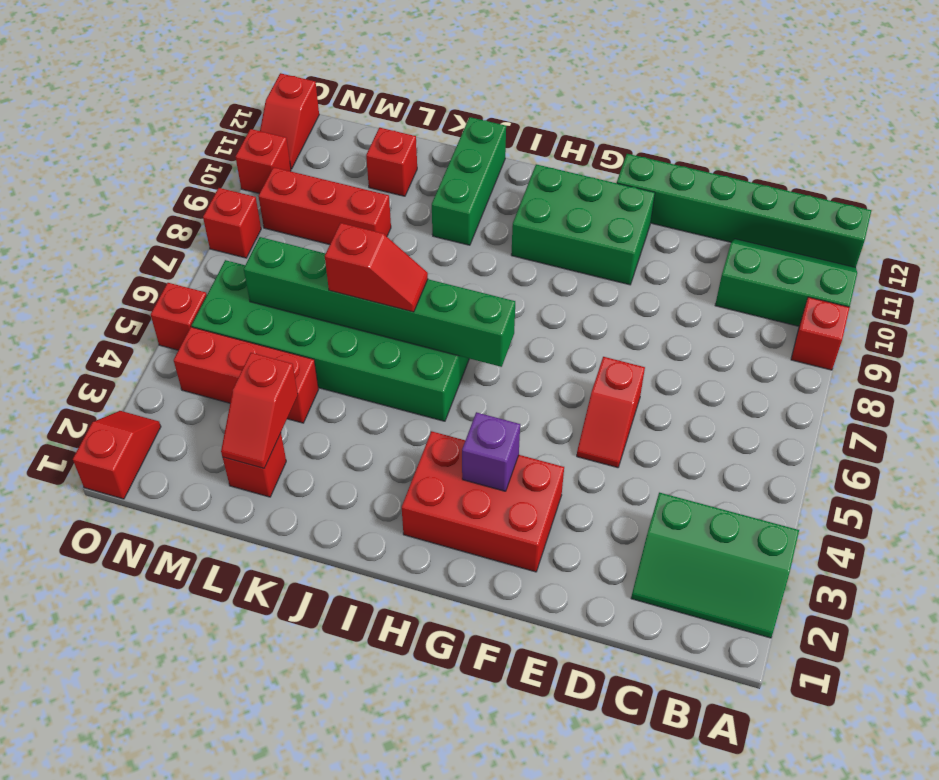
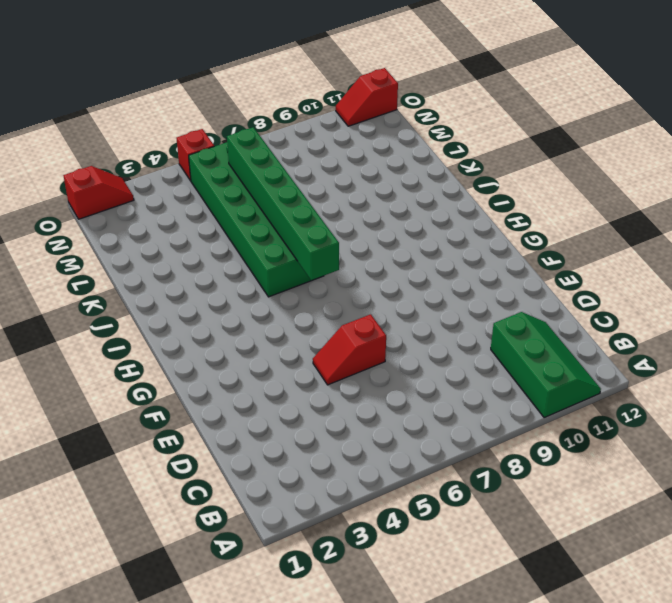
none -> green slope A2:C3 level 1 top 3
none -> red brick A9 level 1
none -> green brick A12:F12 level 1

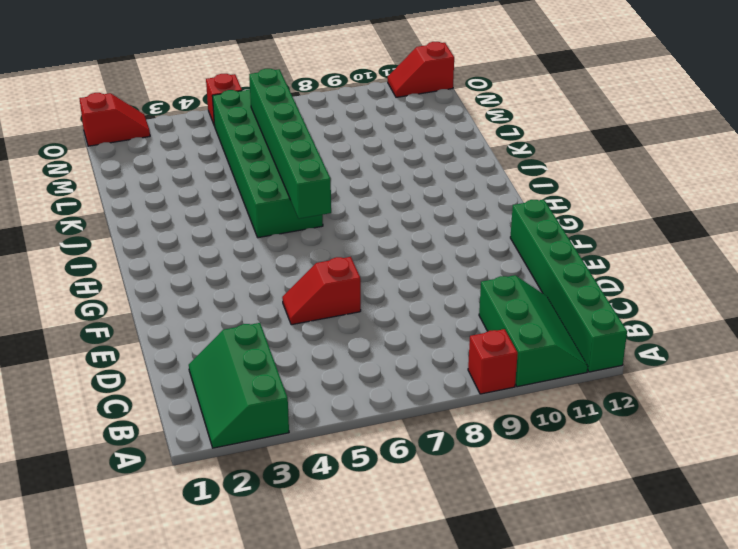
none -> red brick F2:H3 level 1
none -> green brick F10:H11 level 1
none -> green brick J10:J12 level 1

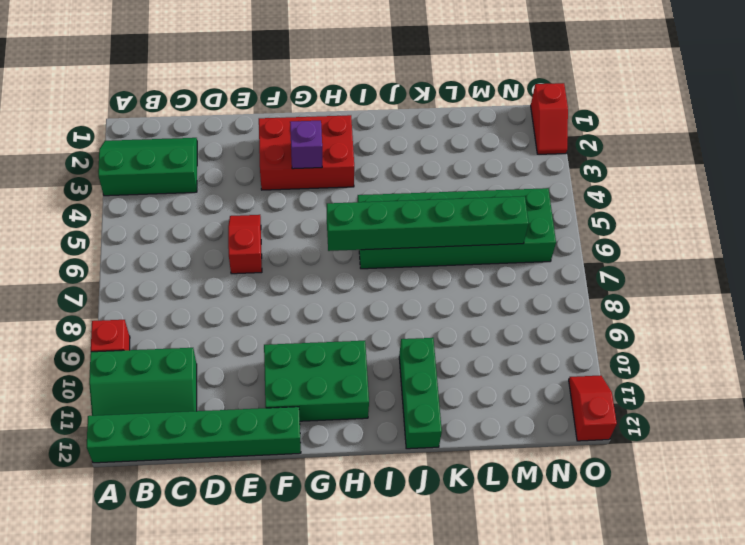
none -> red brick L2 level 1
none -> red brick L4:N4 level 1
none -> red brick L9:N9 level 1

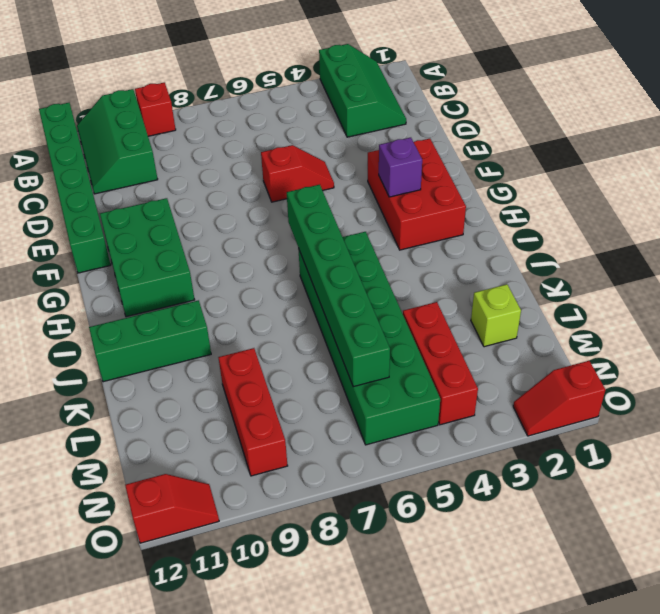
lime brick L2 level 1 -> red brick L2 level 1
none -> red brick L11 level 1
none -> red brick O5 level 1
none -> red brick O8 level 1

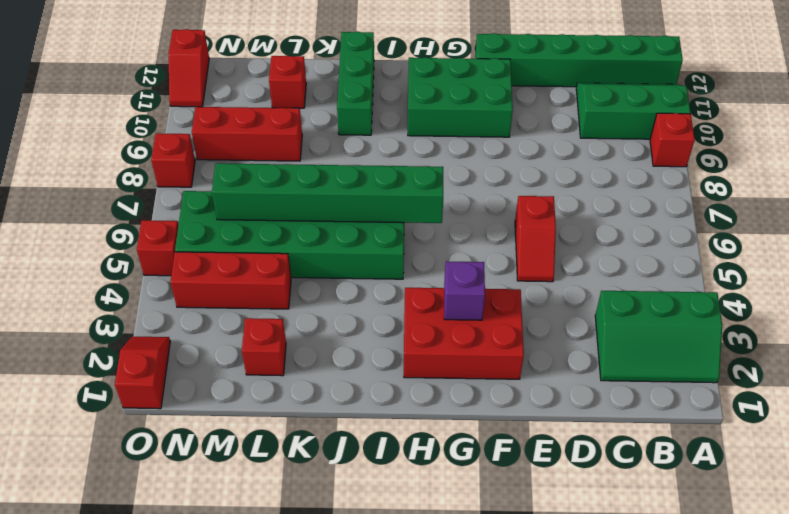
none -> red brick O10 level 1
none -> red slope L2:L3 level 2 top 3
none -> red slope J6:K6 level 3 top K

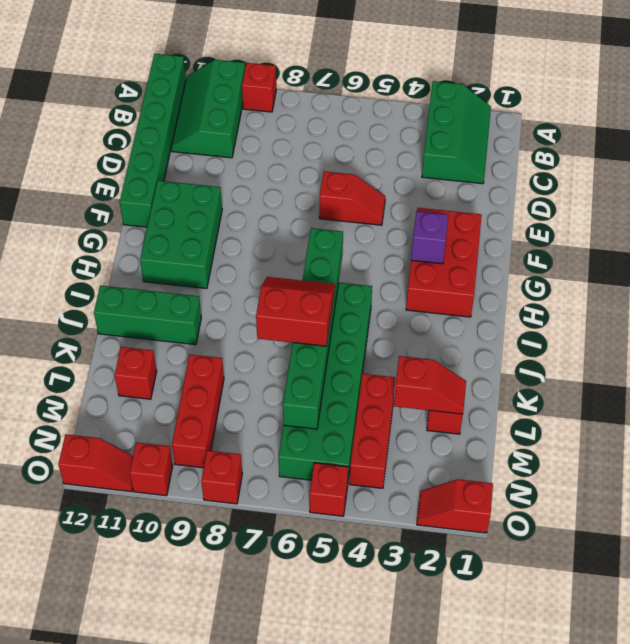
red slope J6:K7 level 3 top K -> red slope J6:K6 level 3 top K

